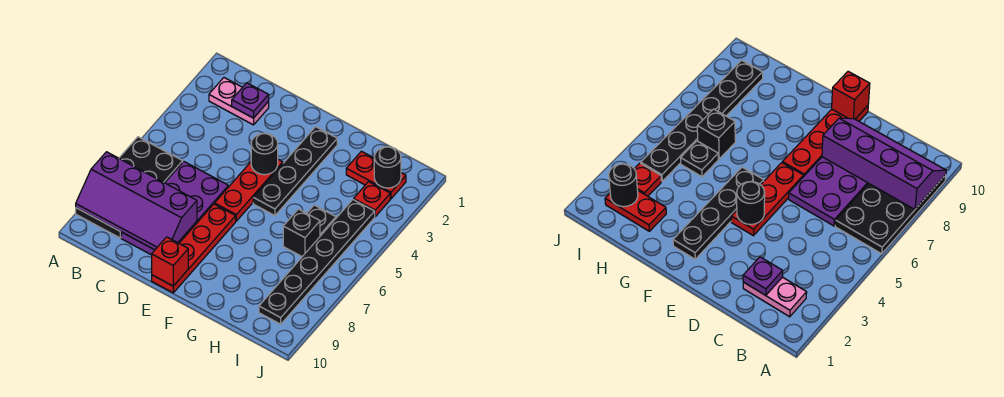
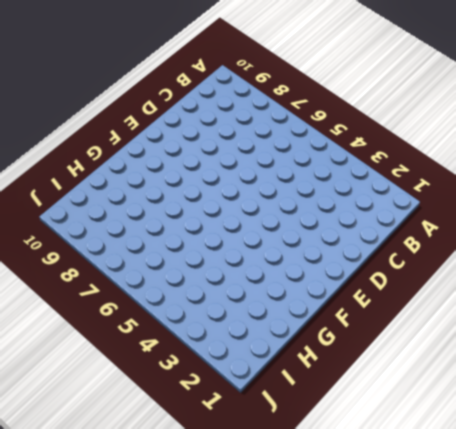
none -> black plate A6:B9 level 1
none -> pink plate B2:C2 level 1
none -> purple plate C6:D9 level 1

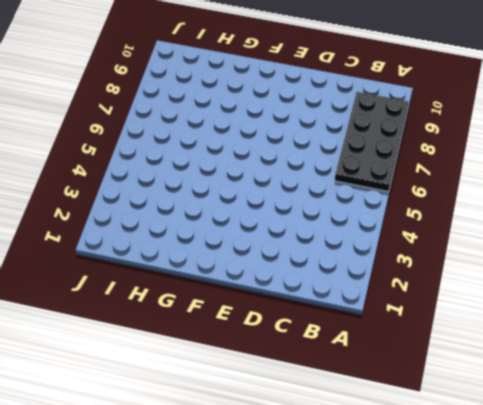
none -> pink plate B2:C2 level 1
none -> purple plate C6:D9 level 1
none -> red plate E4:E6 level 1

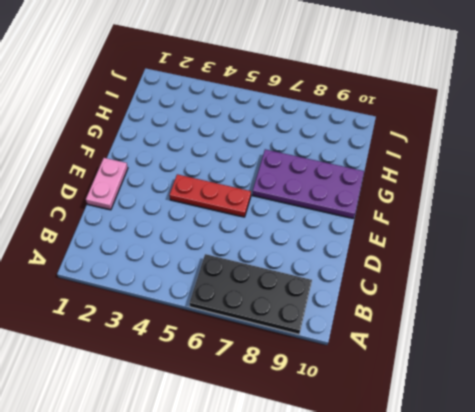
pink plate D1:E1 level 1 -> pink plate B2:C2 level 1
purple plate F7:G10 level 1 -> purple plate C6:D9 level 1
none -> red plate E7:E10 level 1
none -> black plate F2:F5 level 1
none -> red plate H2:I2 level 1

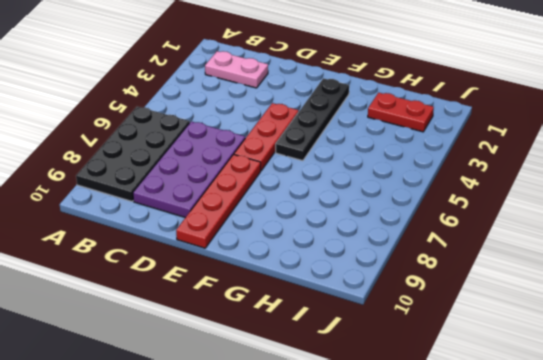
none -> black plate H5 level 1
none -> black brick H6 level 1
none -> red plate I3 level 1

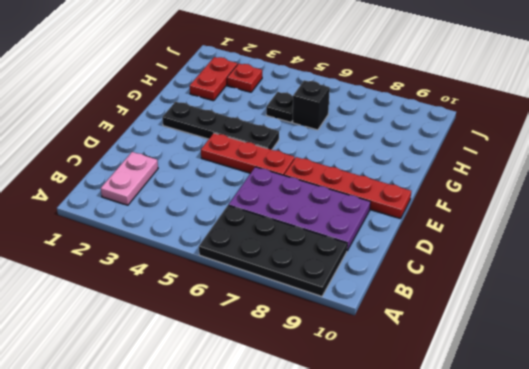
none -> black plate I4:I9 level 1
none -> purple slope A8:D9 level 2 top 8
none -> purple plate C2 level 2

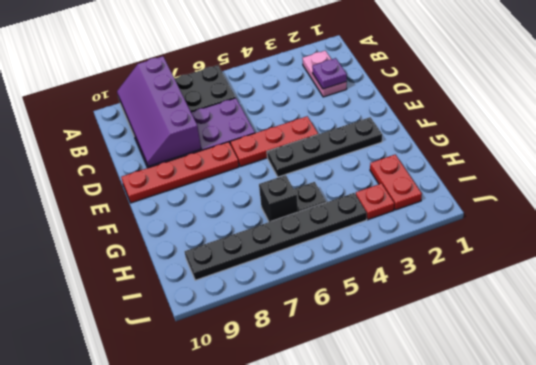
none -> black round brick E4 level 2
none -> red brick E10 level 2
none -> black round brick I2 level 2

